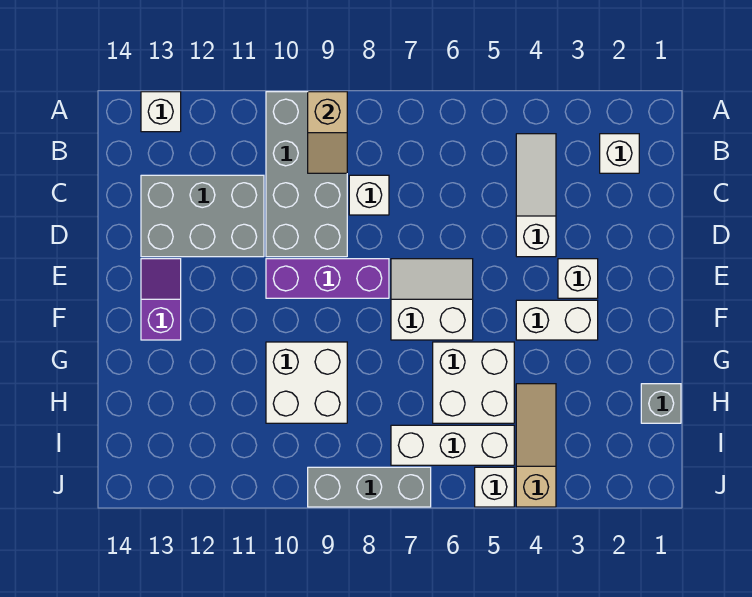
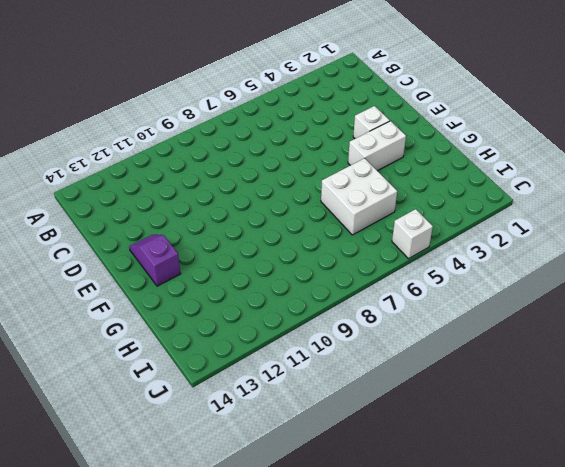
none -> grey brick A9:D10 level 1
none -> white brick A13 level 1
none -> white brick B2 level 1

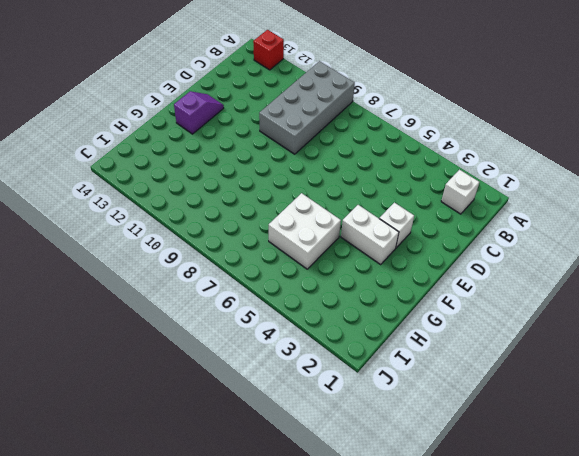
red brick A13 level 1 -> white brick A13 level 1
none -> white slope B4:D4 level 1 top D
none -> white brick C8 level 1
none -> grey brick C11:D13 level 1

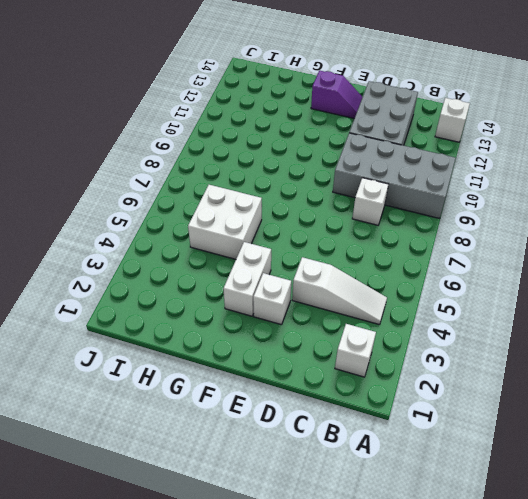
none -> white slope E6:F7 level 1 top F
none -> purple brick E8:E10 level 1
none -> white brick G9:H10 level 1

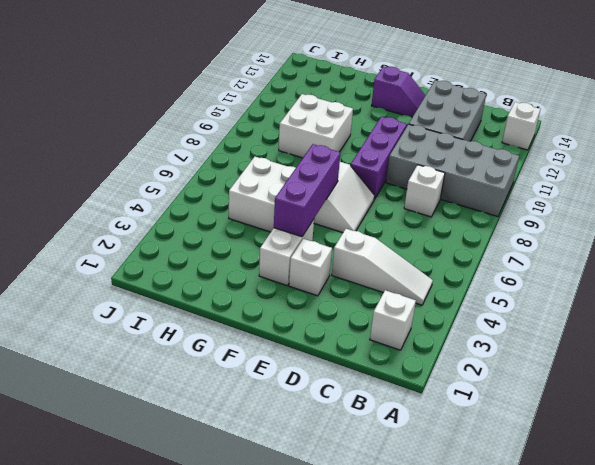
purple brick F4:F6 level 2 -> none
none -> grey brick H1 level 1
none -> tan slope H4:J4 level 1 top J
none -> white brick I5:I7 level 1

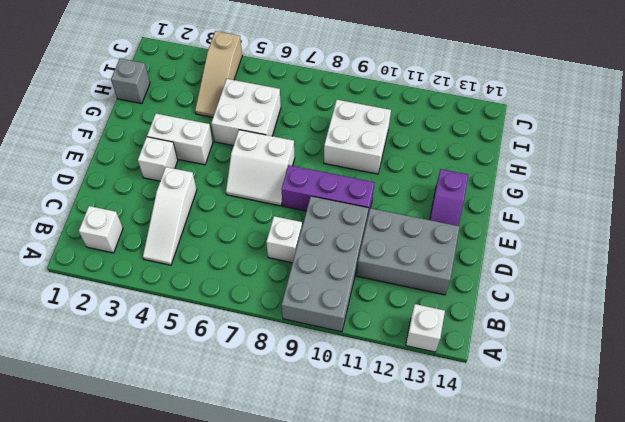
none -> white brick I5:I7 level 1
none -> white brick J5 level 1
none -> grey brick J7:J9 level 1

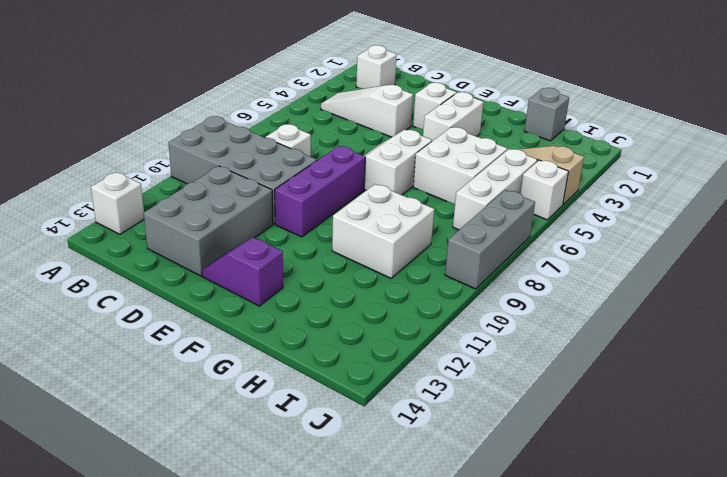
none -> tan slope A9:B9 level 2 top A

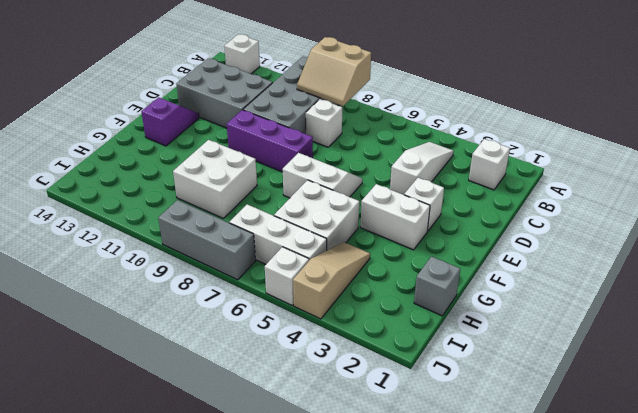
tan slope A8:B9 level 2 top A -> tan slope A9:B9 level 2 top A

